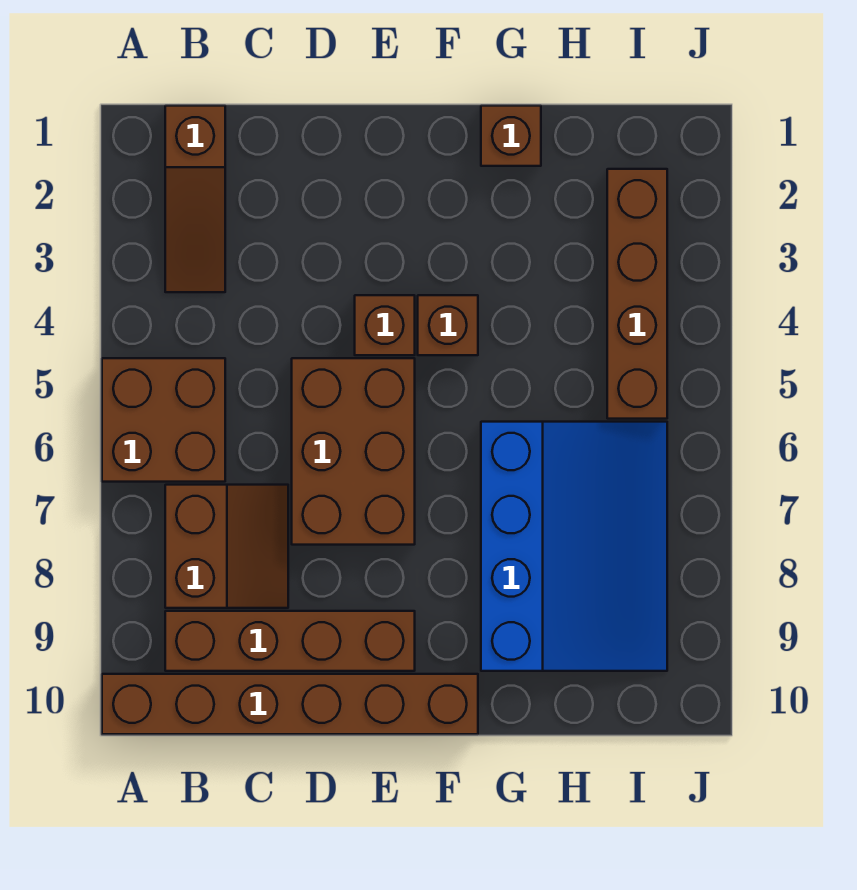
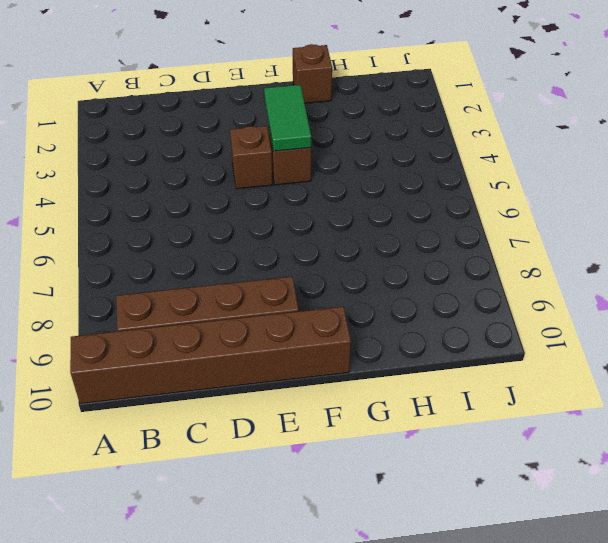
green tile F3:F4 level 2 -> none
none -> brown brick A5:B6 level 1
none -> brown slope B1:B3 level 1 top 1

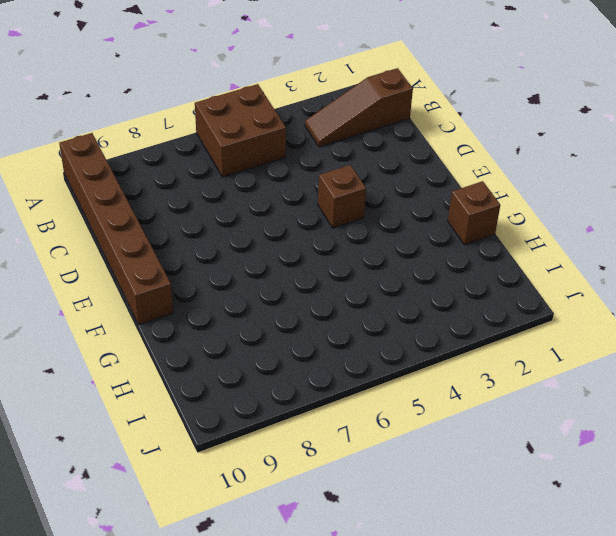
none -> brown slope B7:C8 level 1 top B
none -> brown brick B9:E9 level 1

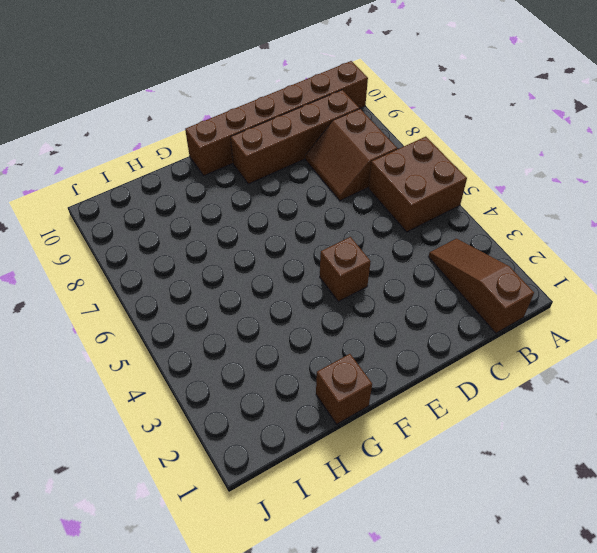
none -> brown brick D5:E7 level 1
none -> brown brick F4 level 1

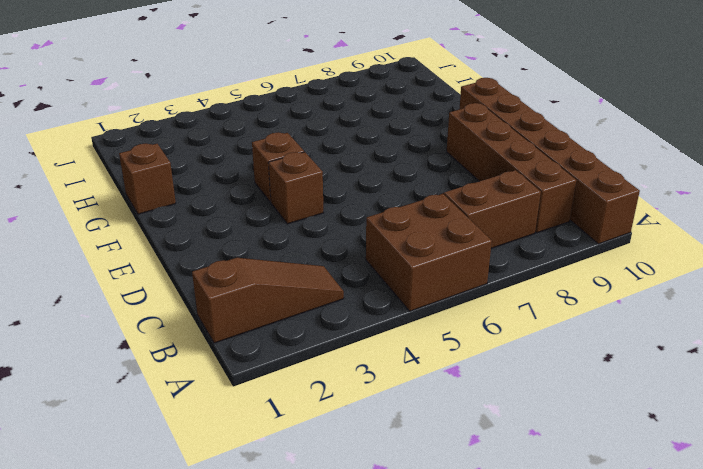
none -> brown brick D5:E7 level 1
none -> blue slope G6:I9 level 1 top G

